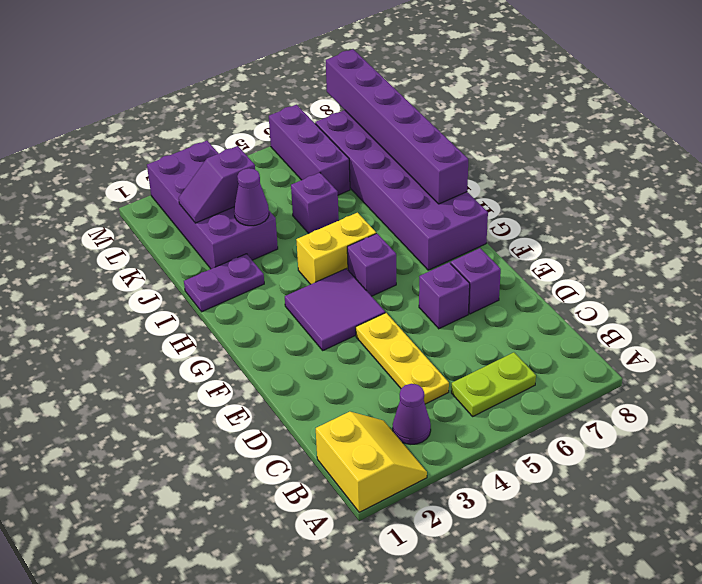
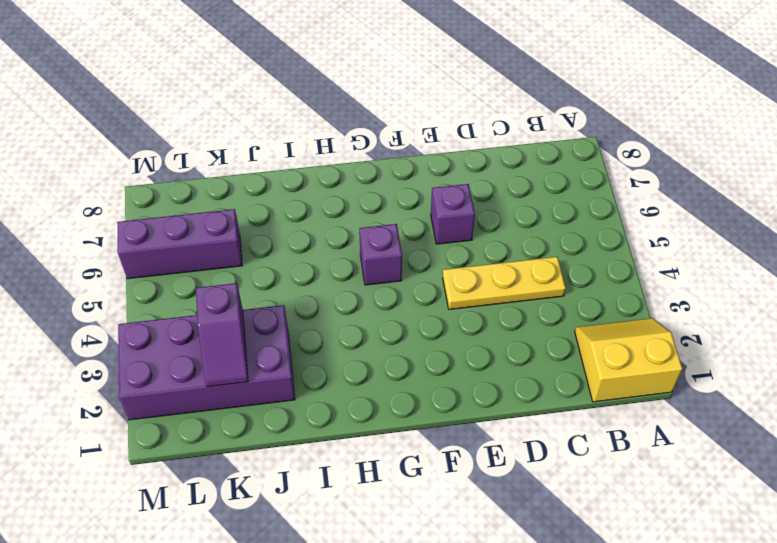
none -> purple cone B3 level 1
none -> lime plate B5:B6 level 1
none -> purple brick E7 level 1

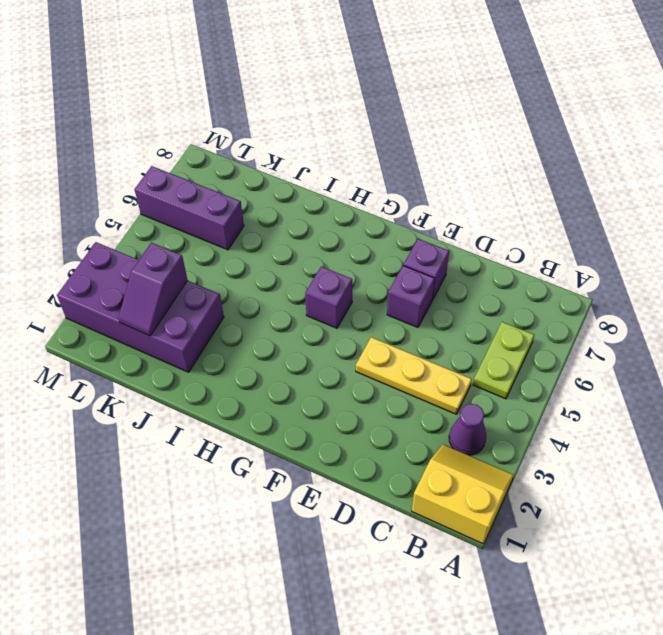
none -> purple tile F3:G4 level 1
none -> purple brick G7:L8 level 1
none -> yellow brick H4:H5 level 1

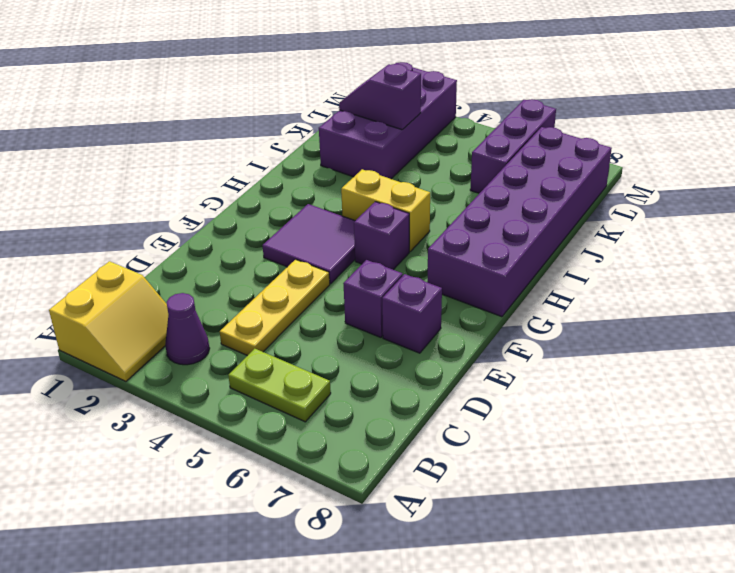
none -> purple plate I1:I2 level 1
none -> purple brick J5 level 1
none -> purple brick H8:M8 level 2

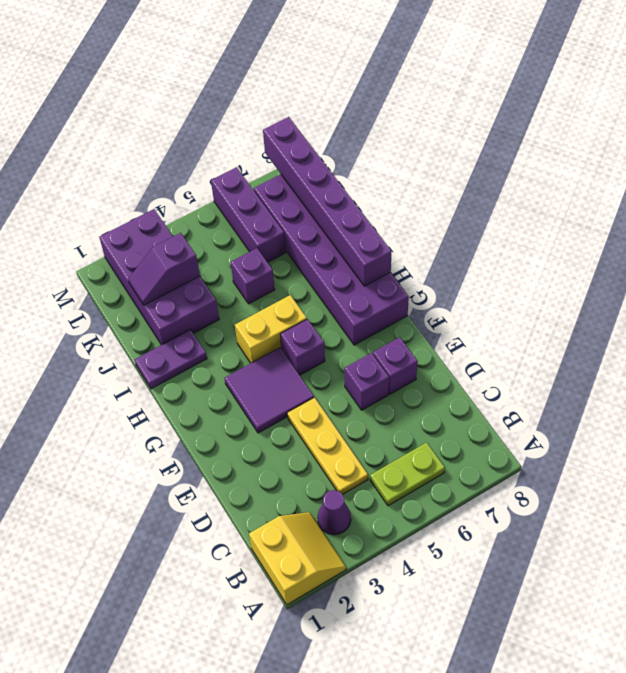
none -> purple cone J3 level 2

